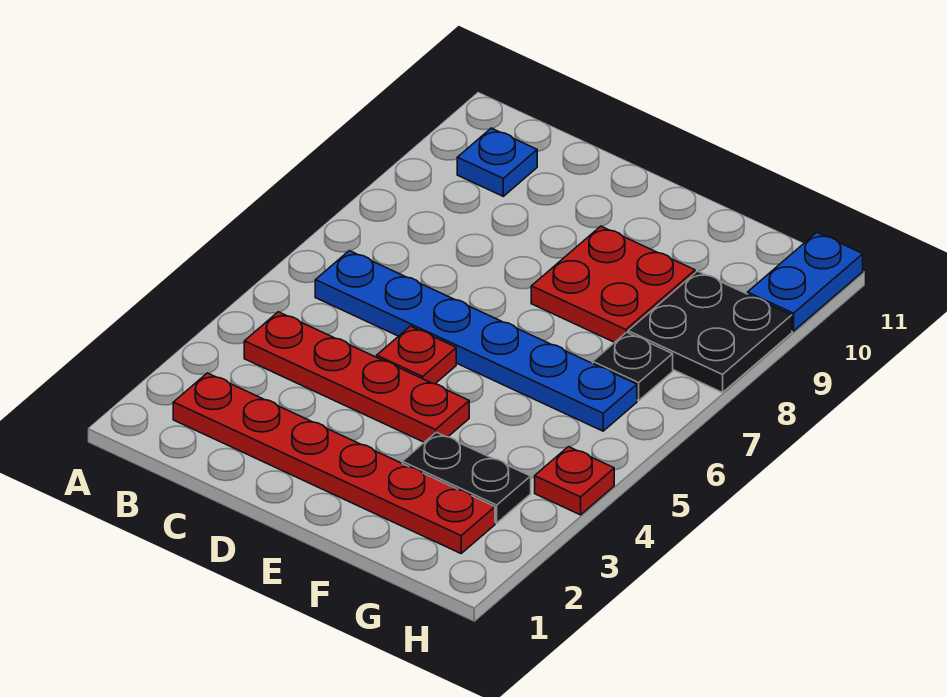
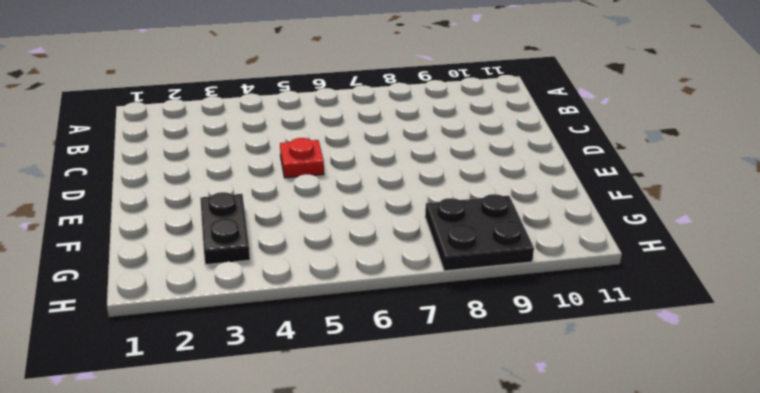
none -> red plate B2:G2 level 1
none -> red plate B4:E4 level 1

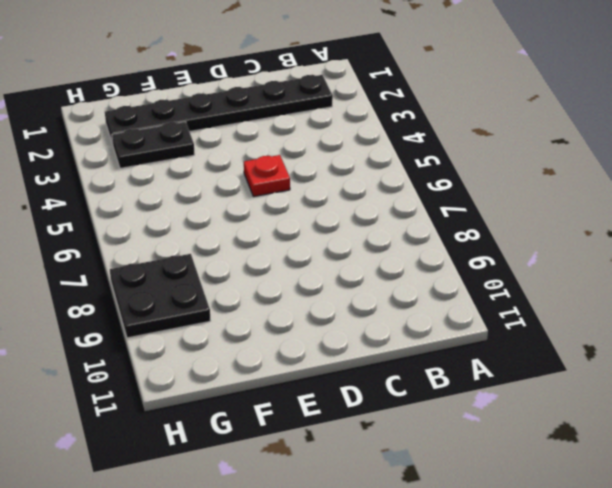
black plate B2:G2 level 1 -> red plate B2:G2 level 1
none -> red plate B4:E4 level 1
none -> blue plate B6:G6 level 1

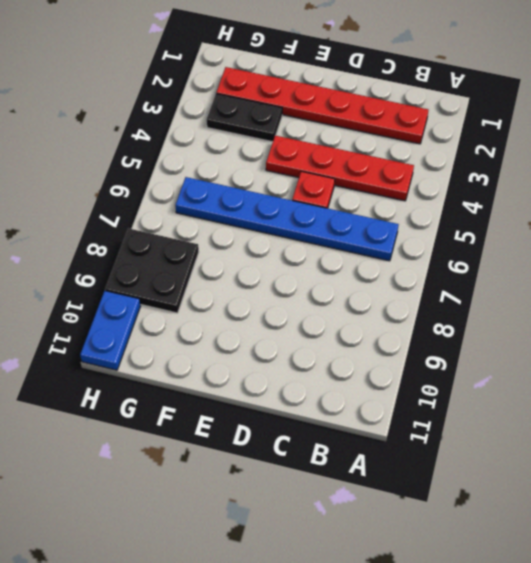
none -> blue plate B10 level 1
none -> red plate E8:F9 level 1

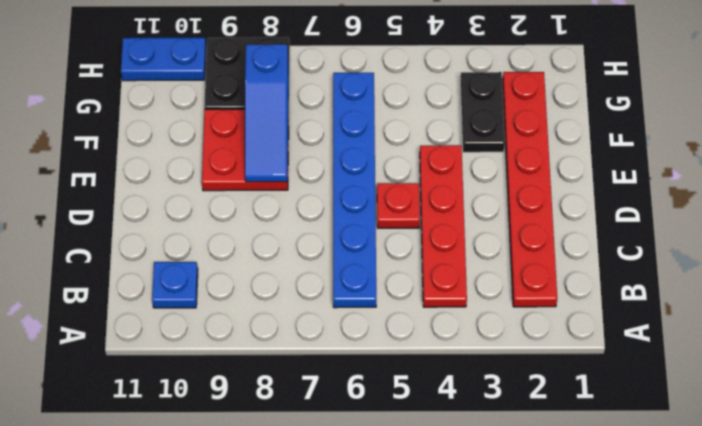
blue slope E8:G8 level 2 top G -> none
none -> black plate G7 level 1
none -> red plate H4 level 1

